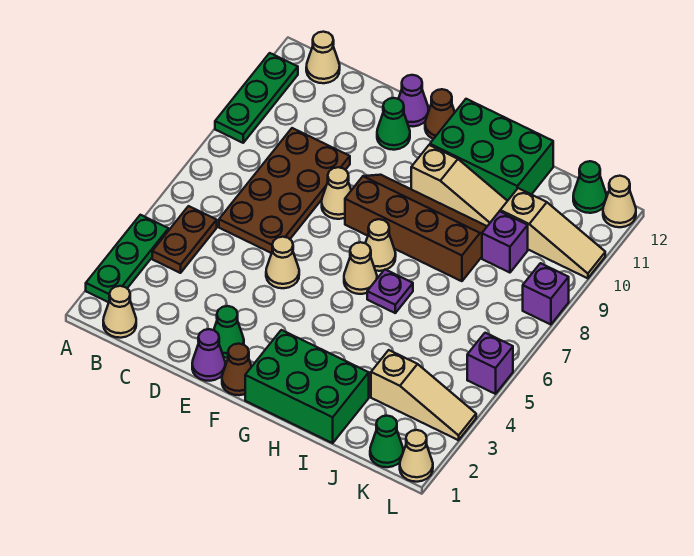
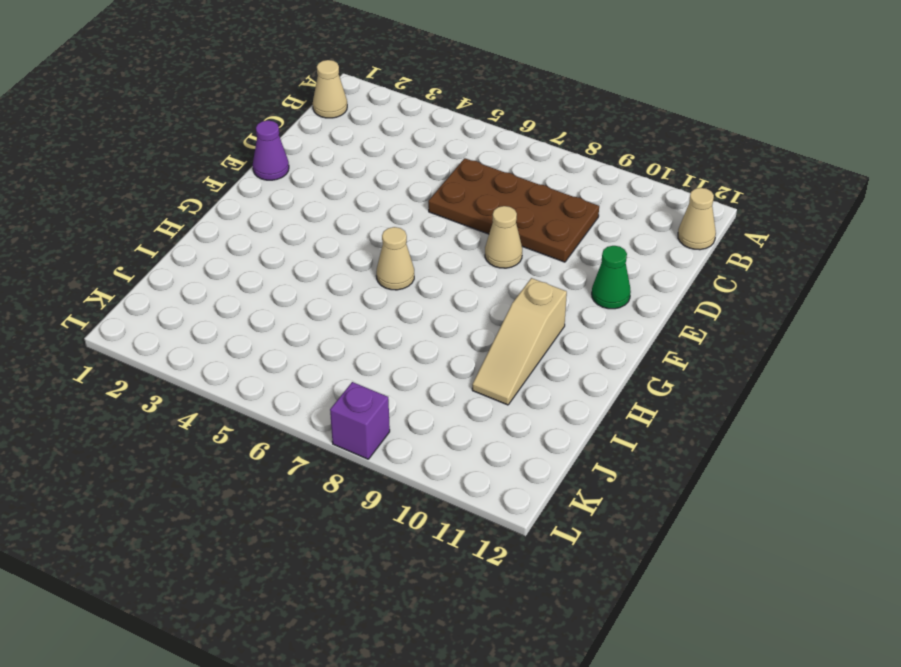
none -> green plate A2:A4 level 1
none -> green plate A9:A11 level 1
none -> brown plate B4:B5 level 1
none -> green cone E2 level 1

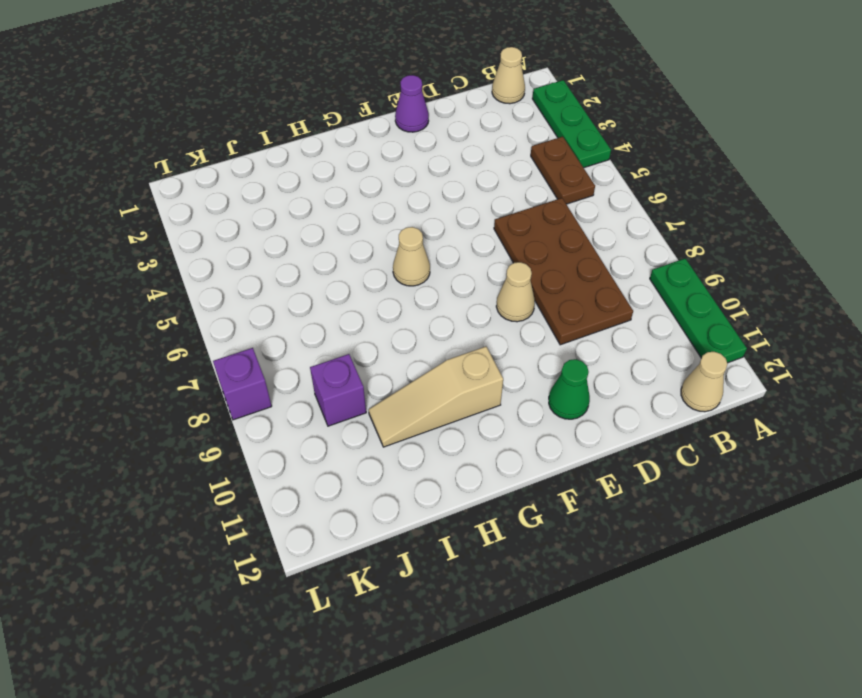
none -> green cone E2 level 1
none -> tan cone E5 level 1
none -> purple cone E12 level 1
none -> brown cone F1 level 1

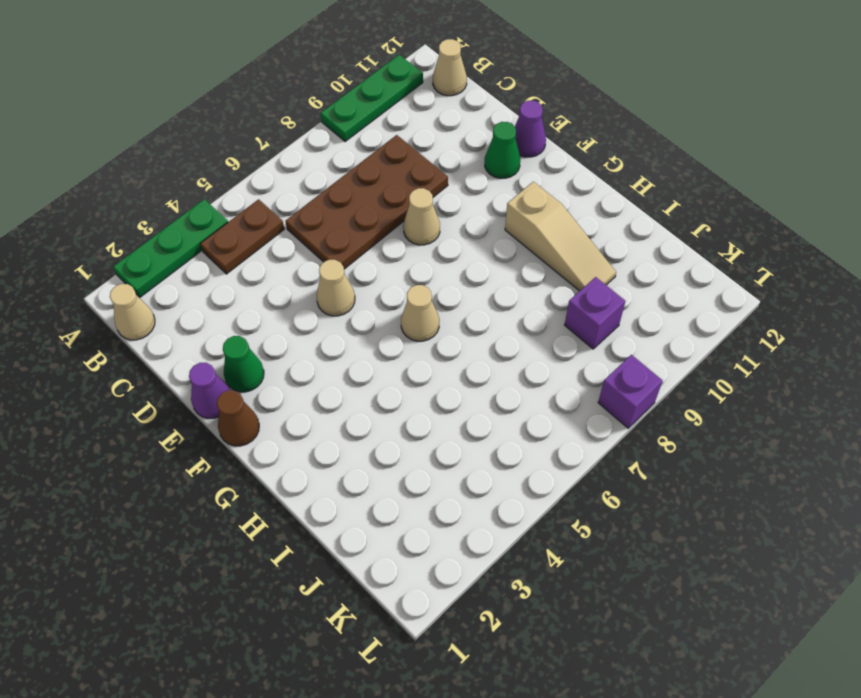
none -> brown slope F8:I9 level 1 top 8
none -> brown cone F12 level 1
none -> green brick G1:I2 level 1
none -> tan cone G7 level 1

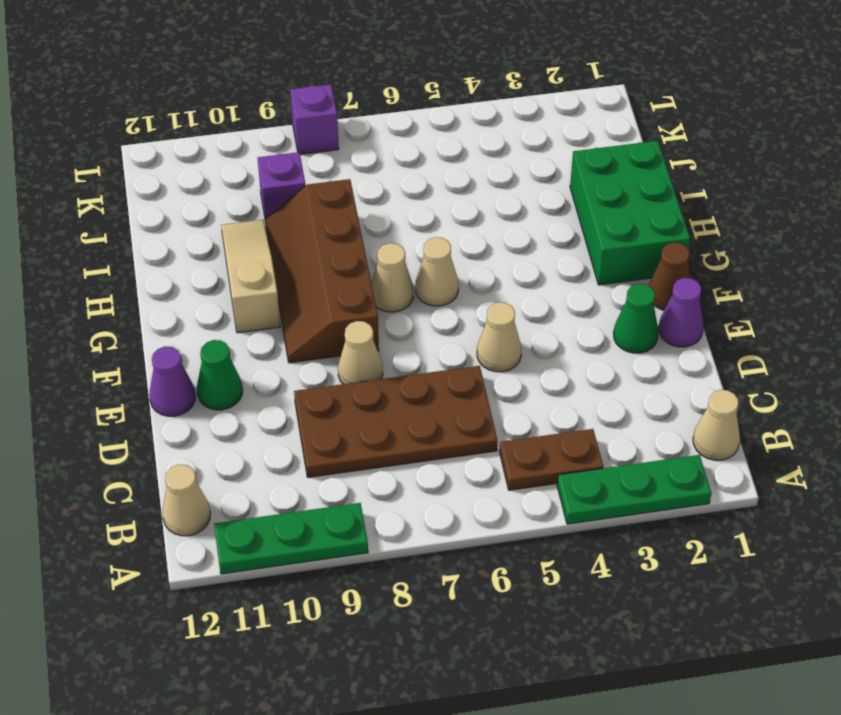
none -> brown cone F12 level 1
none -> green brick G11:I12 level 1
none -> purple plate H6 level 1
none -> tan slope J3:L3 level 1 top J

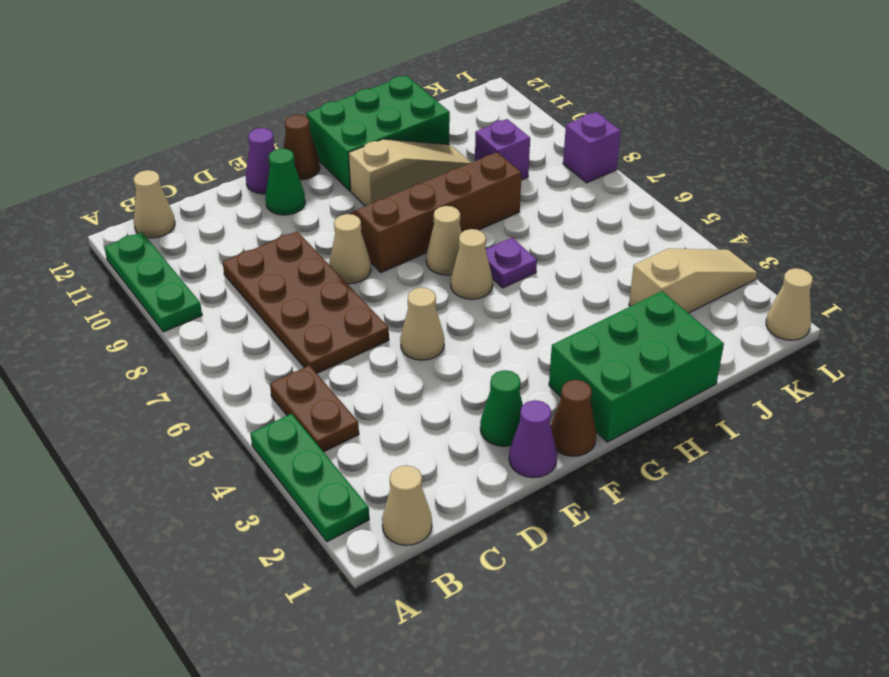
none -> tan slope J10:L10 level 1 top J
none -> green cone K1 level 1
none -> green cone K12 level 1
none -> purple brick L5 level 1

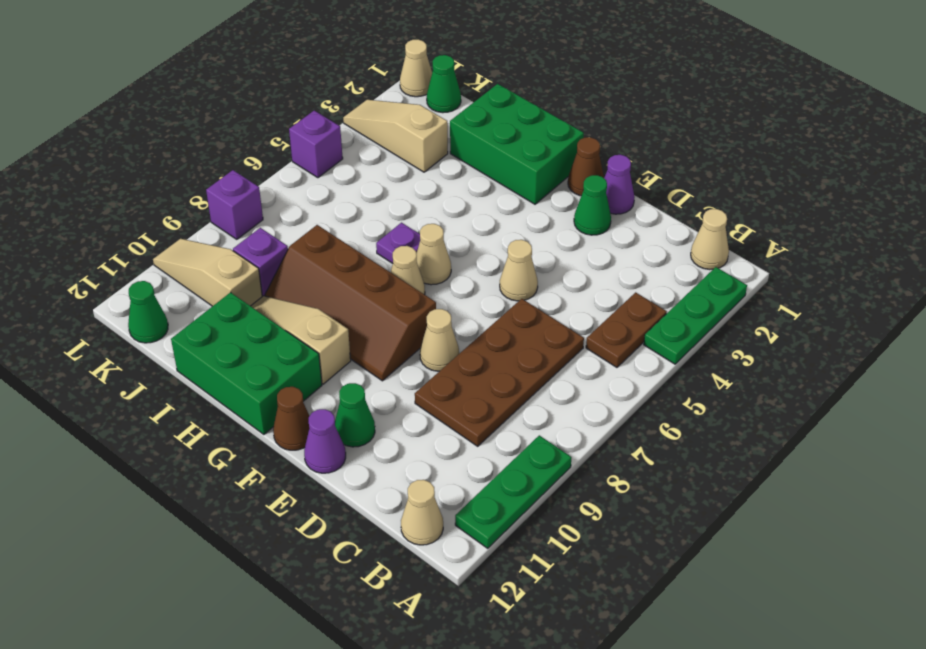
none -> tan cone L12 level 1

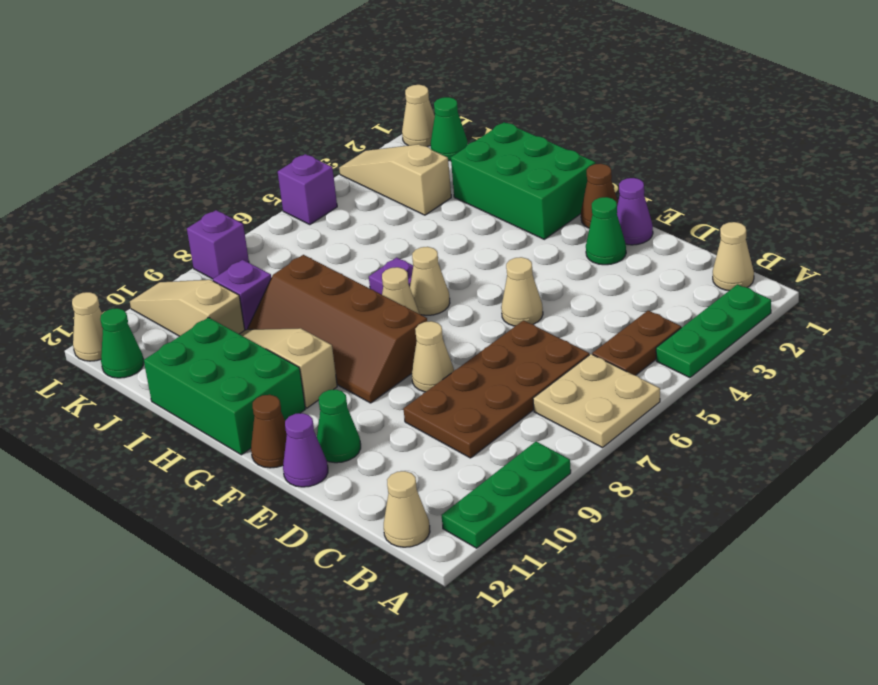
tan plate A6:B7 level 1 -> none

